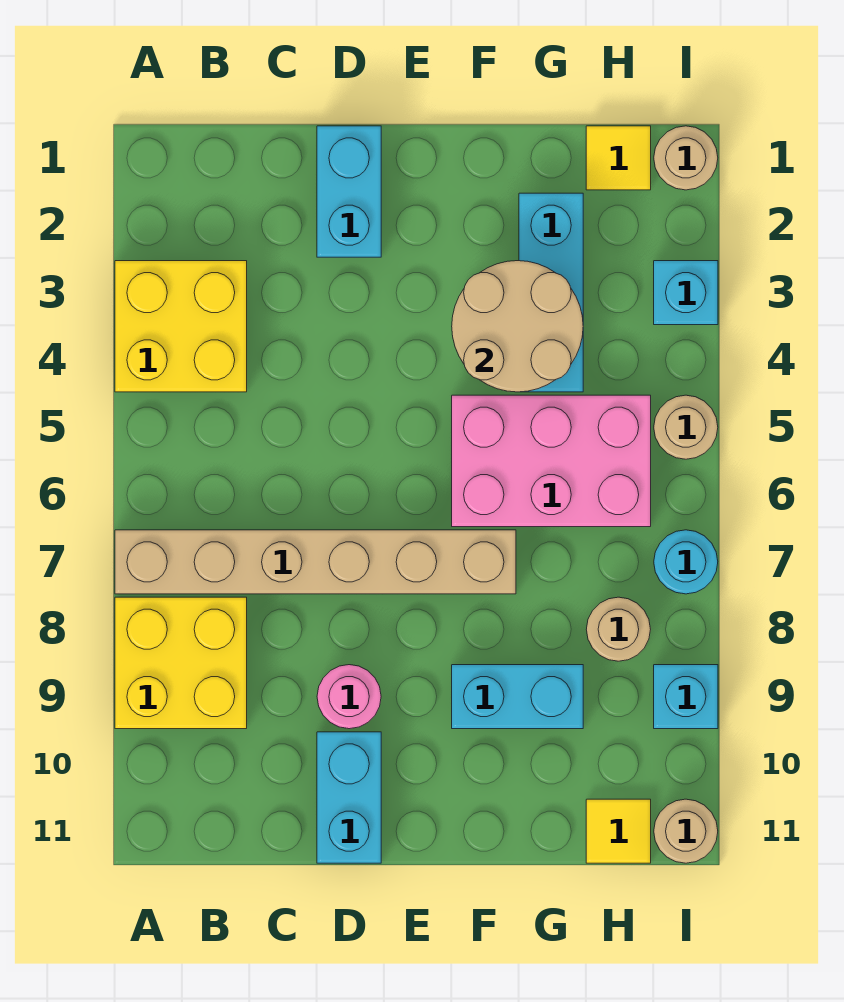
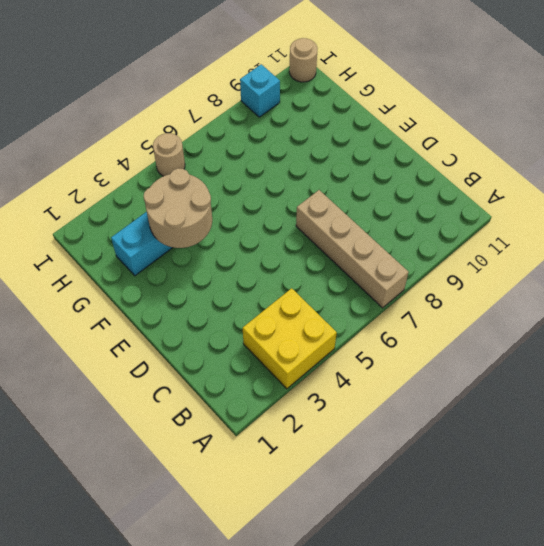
tan brick A7:D7 level 1 -> tan brick A7:F7 level 1
none -> yellow brick A8:B9 level 1
none -> cyan brick D1:D2 level 1
none -> pink round brick D9 level 1

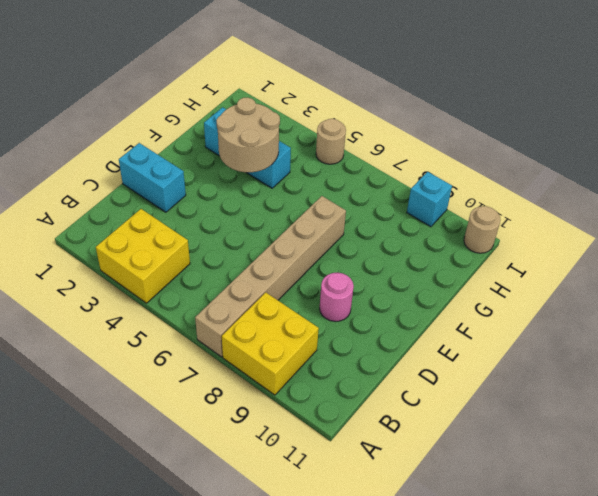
none -> cyan brick D10:D11 level 1
none -> pink brick F5:H6 level 1
none -> cyan brick F9:G9 level 1

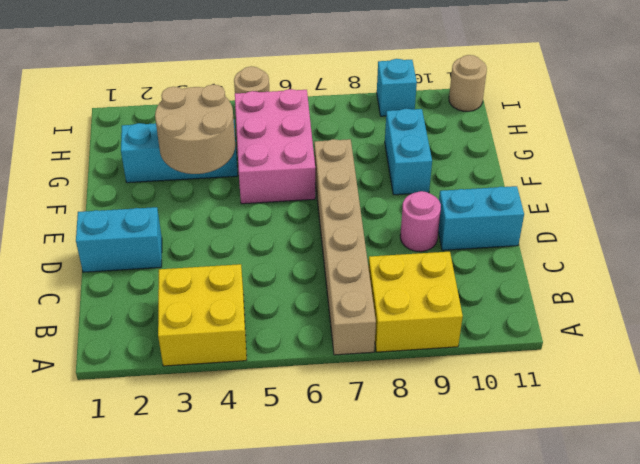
none -> yellow tile H1 level 1
none -> tan round brick H8 level 1
none -> yellow tile H11 level 1

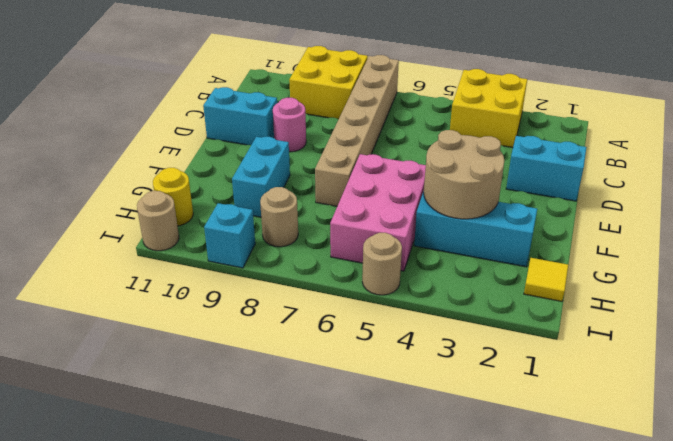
yellow round brick H11 level 1 -> yellow tile H11 level 1
none -> tan round brick I1 level 1
none -> cyan brick I3 level 1
none -> cyan round brick I7 level 1

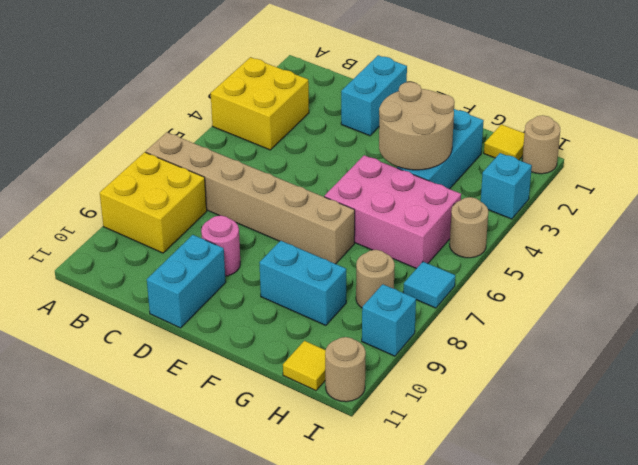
cyan tile I7 level 1 -> cyan round brick I7 level 1

